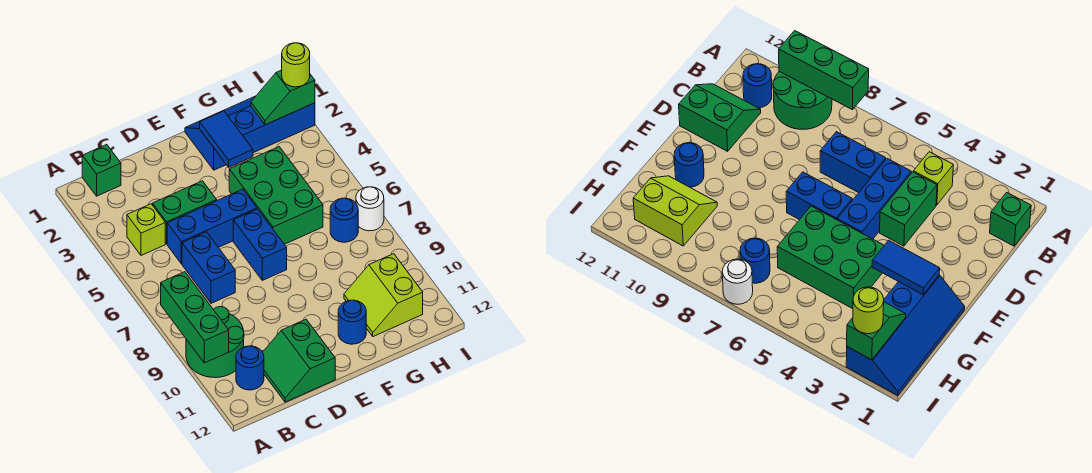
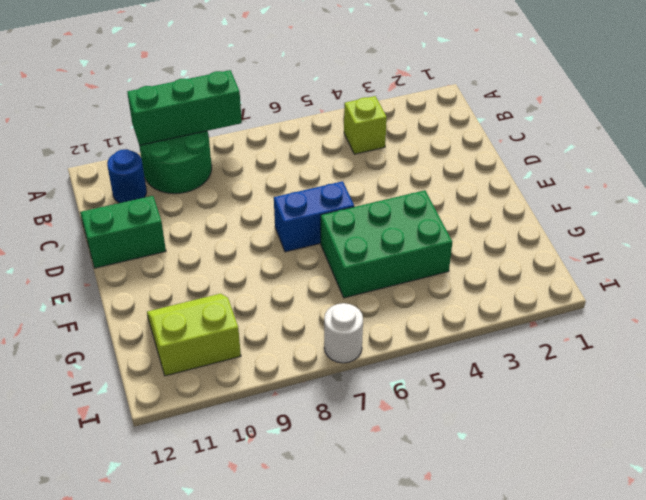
none -> green brick B1 level 1
none -> green brick C4:D4 level 1
none -> blue brick C5:E5 level 1

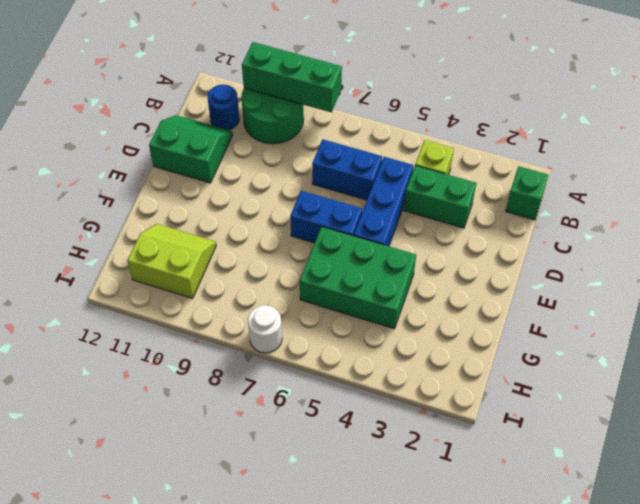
green brick C3:C4 level 1 -> green brick C4:D4 level 1
none -> blue slope F1:I2 level 1 top 2
none -> blue round brick F11 level 1
none -> blue round brick H7 level 1

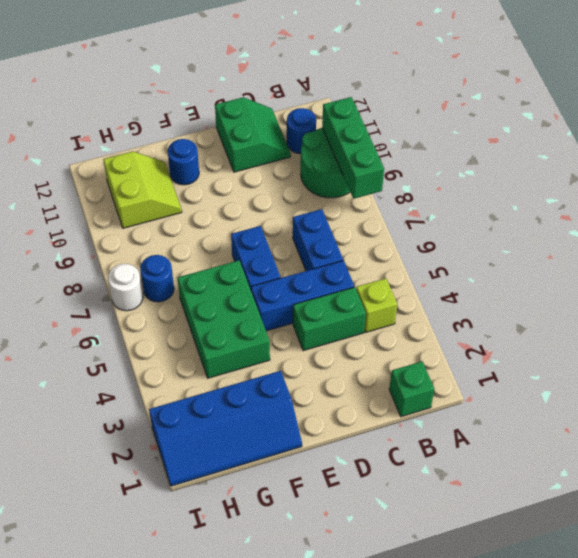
none -> blue tile F2:F3 level 2
none -> green slope H2:I2 level 2 top I
none -> lime round brick I2 level 3

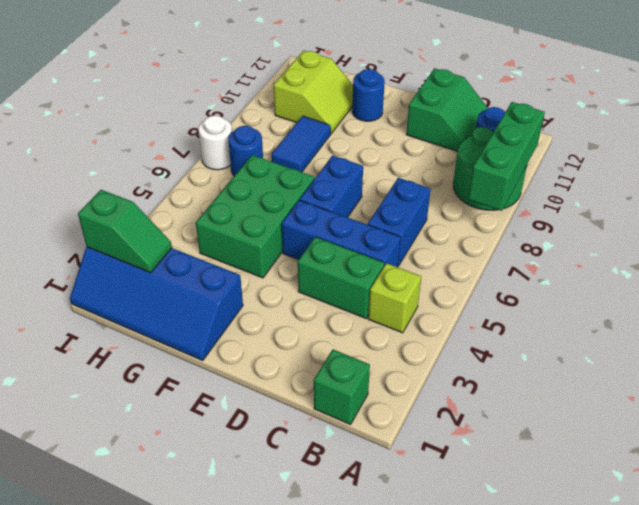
blue tile G8:G9 level 1 -> blue tile F2:F3 level 2
none -> lime round brick I2 level 3

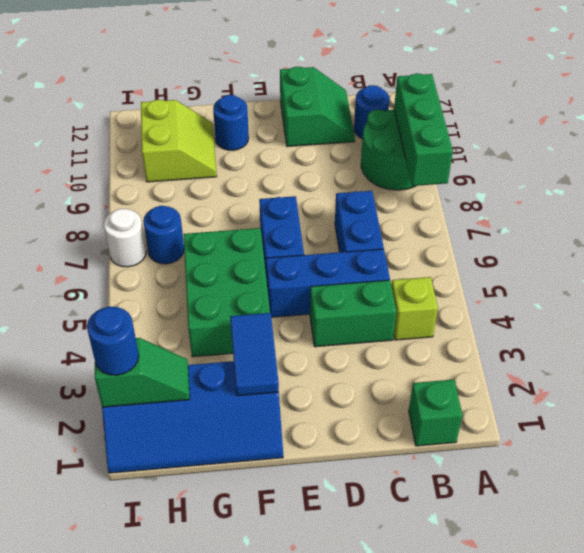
blue round brick I2 level 3 -> lime round brick I2 level 3

